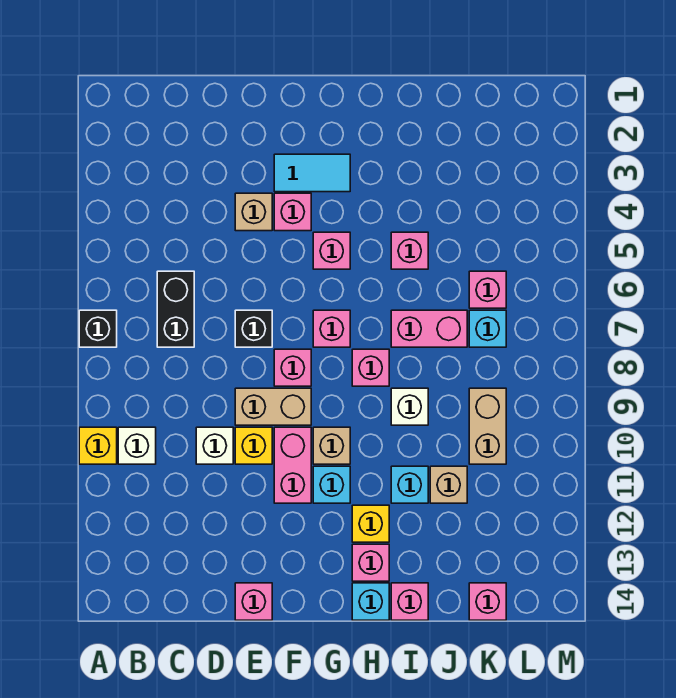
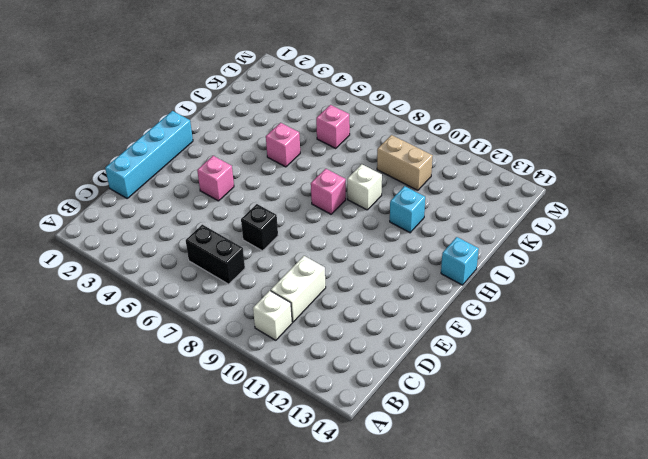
white brick C10:D10 level 1 -> white brick D10 level 1
cyan brick D1:G1 level 1 -> none
none -> black brick A7 level 1
none -> yellow brick A10 level 1
none -> tan brick E4 level 1
none -> tan brick E9:F9 level 1

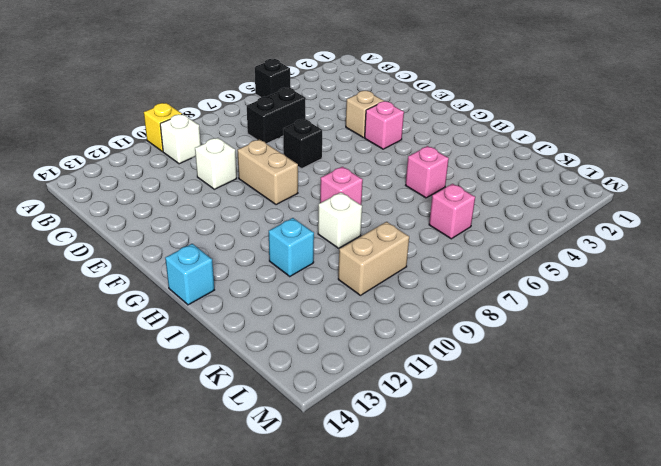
black brick A5 level 1 -> black brick A7 level 1
none -> yellow brick E10 level 1
none -> pink brick E14 level 1
none -> cyan tile F3:G3 level 1
none -> pink brick F8 level 1

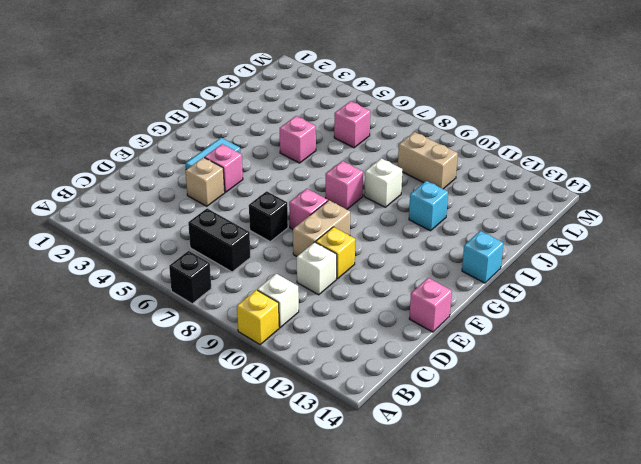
none -> pink brick F10:F11 level 1
none -> pink brick G5 level 1
none -> pink brick G7 level 1
none -> tan brick G10 level 1

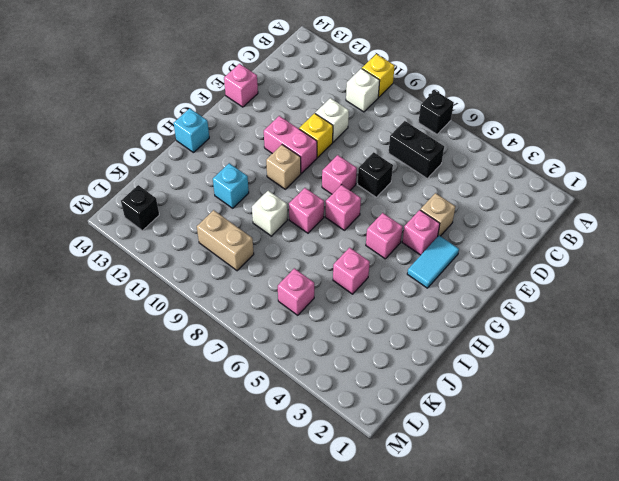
black brick L13 level 1 -> none
none -> tan brick E9:F9 level 1
none -> cyan brick G11 level 1
none -> yellow brick H12 level 1
none -> pink brick H13 level 1

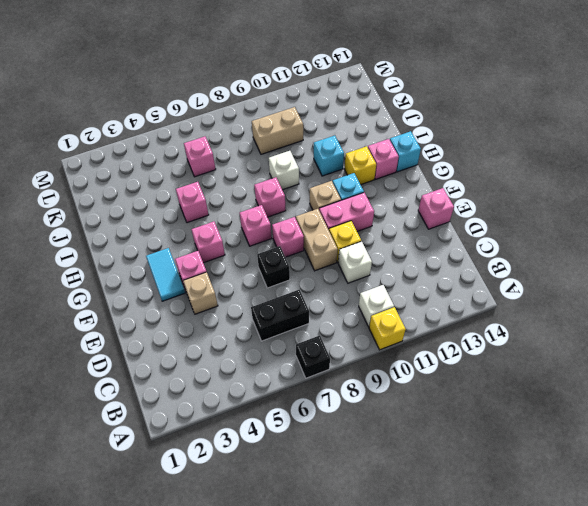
none -> pink brick I7:J7 level 1
none -> pink brick I14 level 1
none -> tan brick J11 level 1
none -> cyan brick K7 level 1

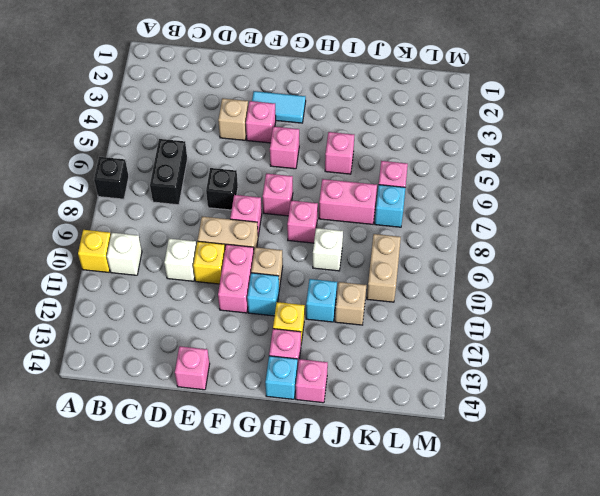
none -> pink brick K14 level 1

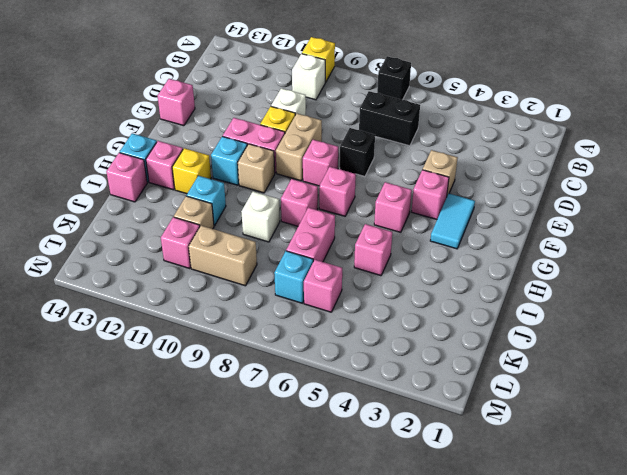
pink brick K11 level 1 -> pink brick K14 level 1

